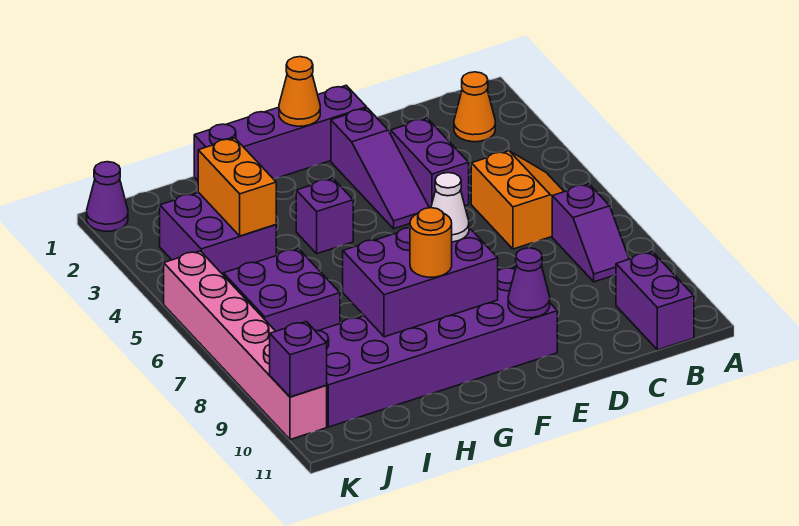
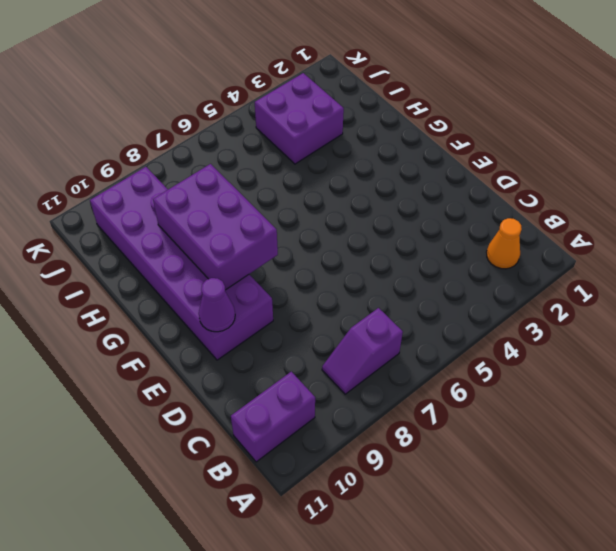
none -> orange slope B5:C6 level 1 top C
none -> purple brick D3:D4 level 1
none -> purple brick E1:H1 level 1

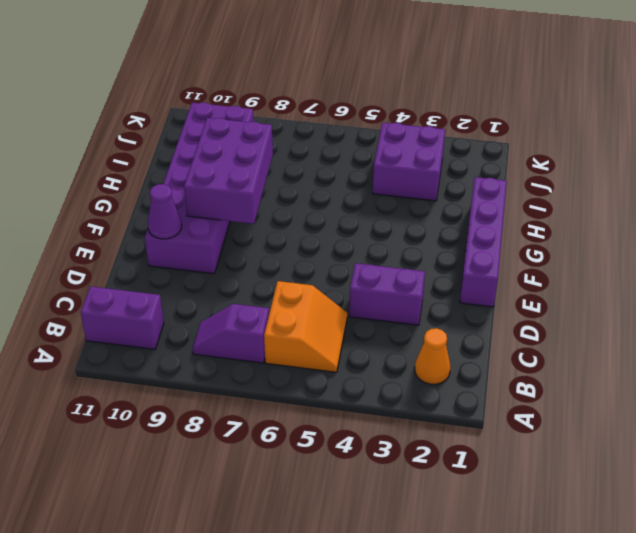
orange slope B5:C6 level 1 top 6 -> orange slope B5:C6 level 1 top C
none -> purple slope E2:E4 level 1 top 2
none -> purple brick G4 level 1
none -> purple brick I6:J7 level 1

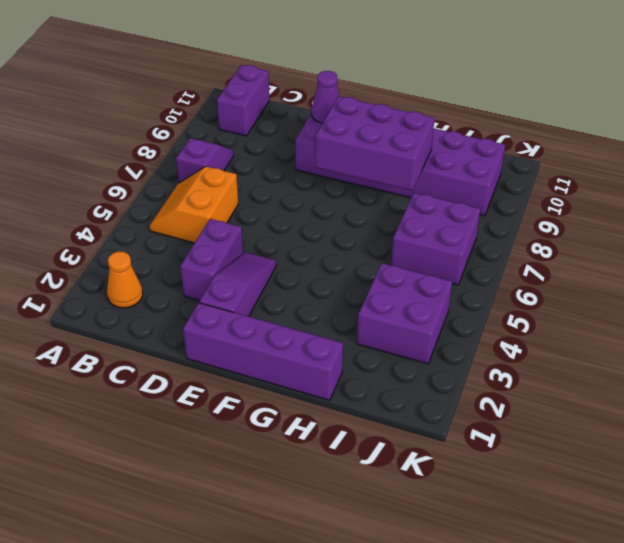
none -> purple brick G4 level 1
none -> purple cone K1 level 1
none -> pink brick K5:K10 level 1

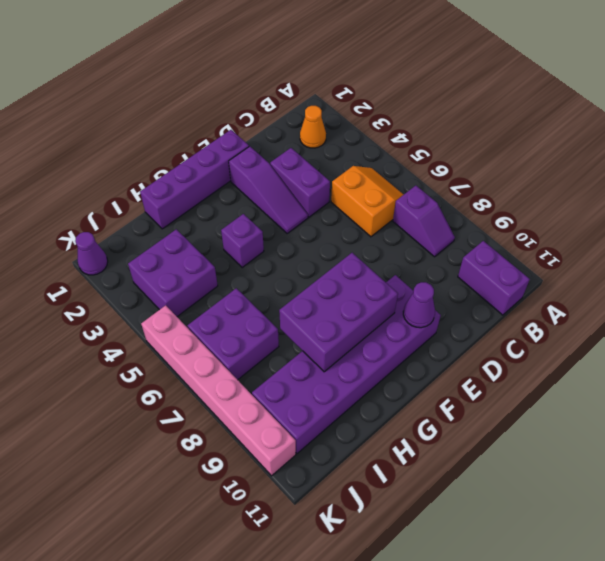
none -> orange cone F1 level 2
none -> orange brick I3:I4 level 2
none -> purple brick K10 level 2

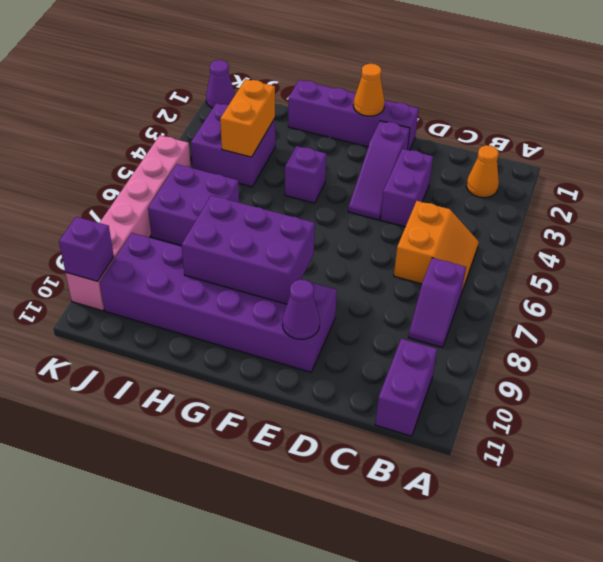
none -> white cone F8 level 3
none -> orange round brick G9 level 3

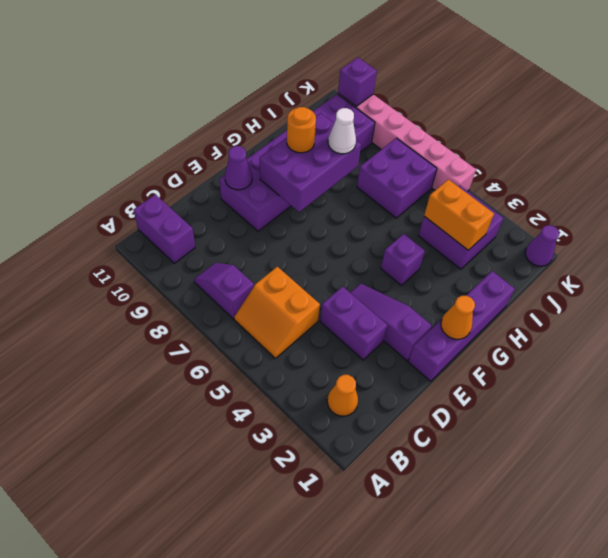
white cone H8 level 3 -> white cone F8 level 3

